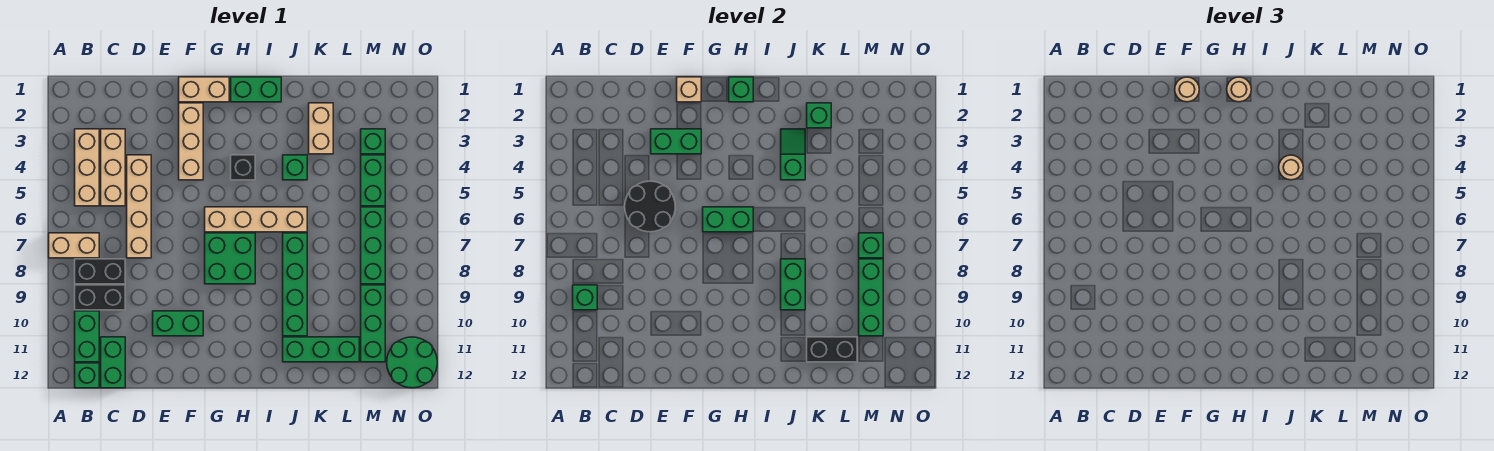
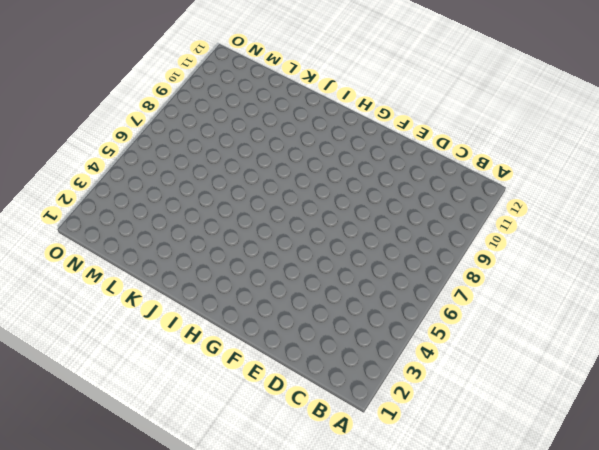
none -> tan brick A7:B7 level 1
none -> tan brick B3:B5 level 1
none -> black brick B8:C8 level 1
none -> black brick B9:C9 level 1

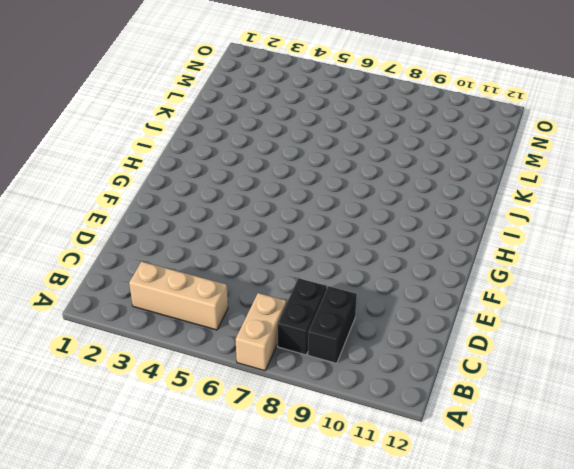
none -> green brick B10:B11 level 1
none -> green brick B12 level 1
none -> tan brick C3:C5 level 1
none -> green brick C11:C12 level 1

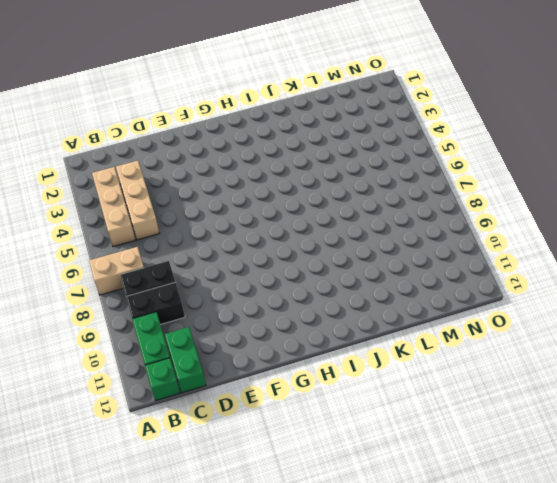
none -> tan brick D4:D7 level 1
none -> green brick E10:F10 level 1
none -> tan brick F1:G1 level 1
none -> tan brick F2:F4 level 1

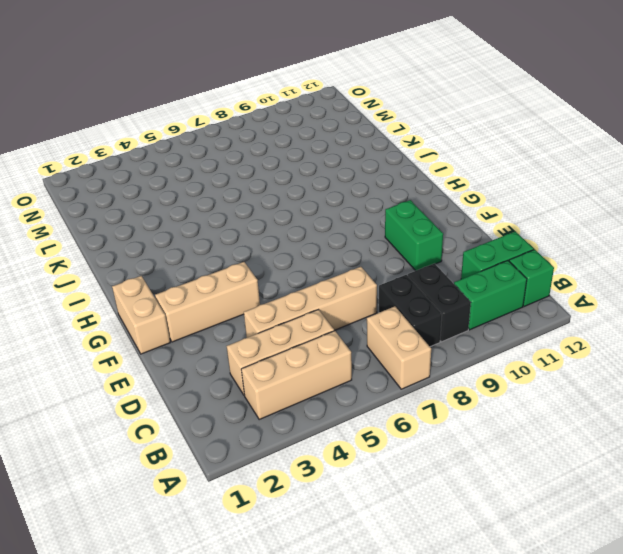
none -> tan brick G6:J6 level 1
none -> green brick G7:H8 level 1
none -> green brick H1:I1 level 1
none -> black brick H4 level 1

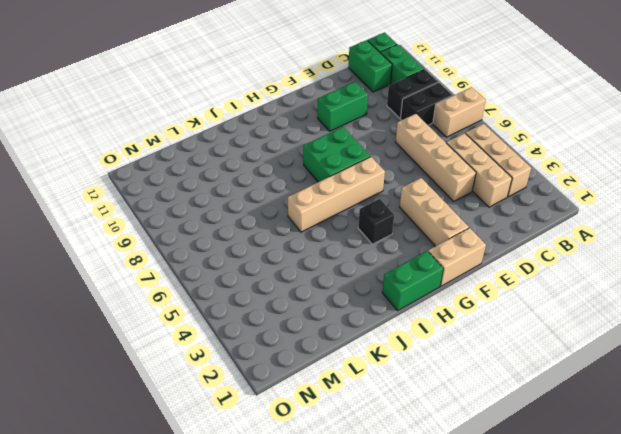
none -> green brick J4 level 1
none -> green brick J7:J10 level 1
none -> green brick J11:L11 level 1
none -> tan brick K2:K3 level 1

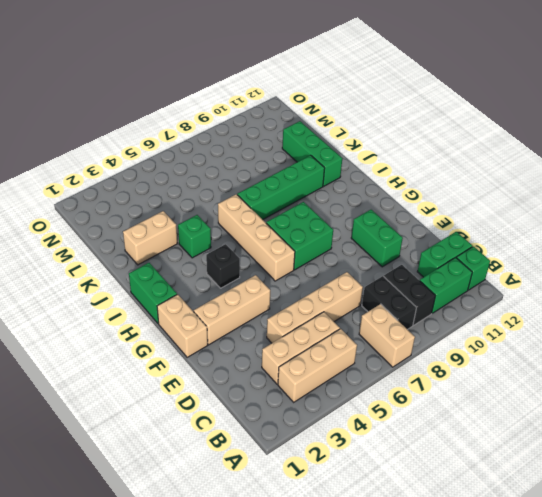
none -> green brick M3 level 1
none -> green brick M4:M5 level 1
none -> green brick M6:M8 level 1
none -> green brick M9:M11 level 1

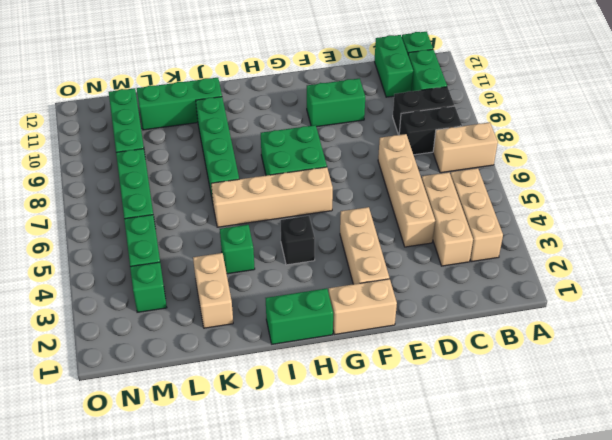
none -> green round brick N11:O12 level 1
none -> green brick B9 level 2
none -> black round brick D5:E6 level 2
none -> green brick E3:F3 level 2

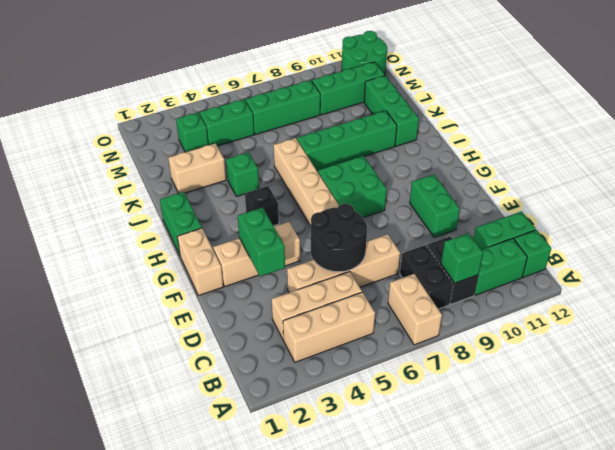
none -> tan brick F1 level 2
none -> green brick G6:H6 level 2
none -> green brick H1 level 2
none -> green slope J3:J4 level 2 top 4

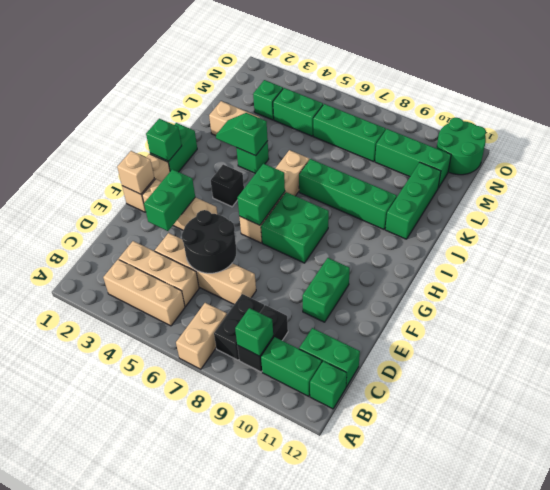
none -> green brick J8:J9 level 2
none -> green brick K2 level 2
none -> black brick K11:L11 level 2
none -> green brick M7 level 2

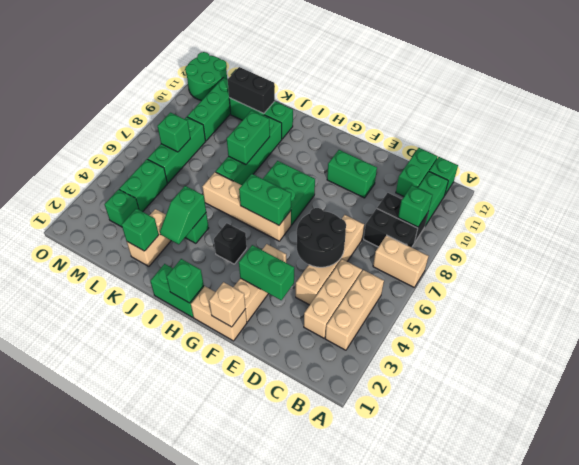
none -> green brick M8:M10 level 2
none -> tan round brick F1 level 3
none -> tan round brick H1 level 3
none -> tan round brick J4 level 3

